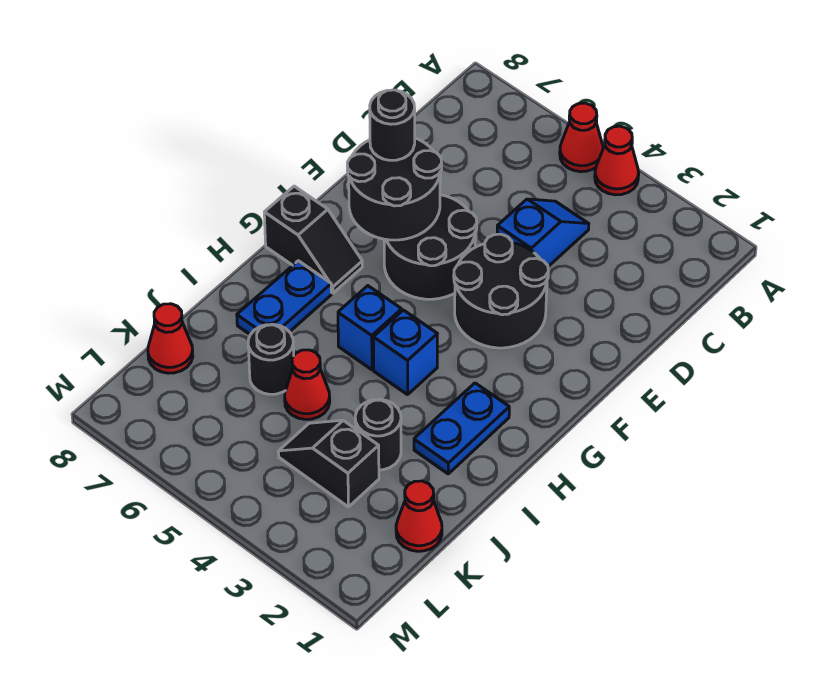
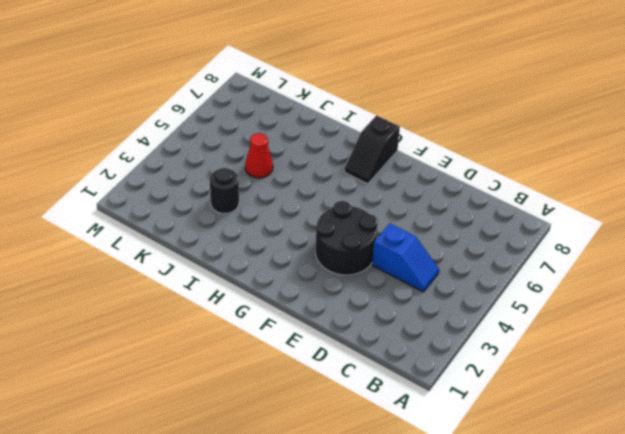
none -> red cone A4 level 1
none -> red cone A5 level 1
none -> black round brick E5:F6 level 1

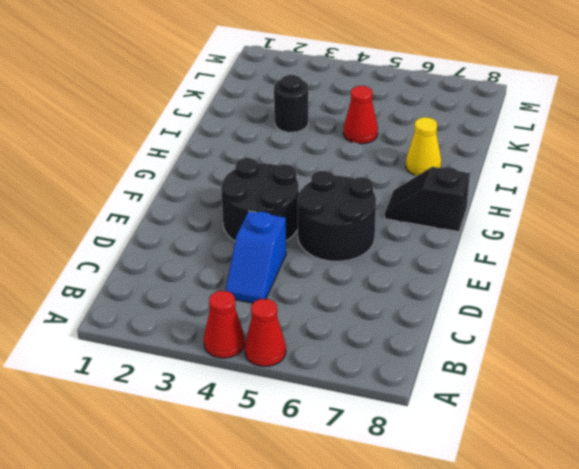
yellow cone I7 level 1 -> blue plate H7:I7 level 1
none -> blue plate H2:I2 level 1
none -> blue brick H4 level 1
none -> blue brick H5 level 1

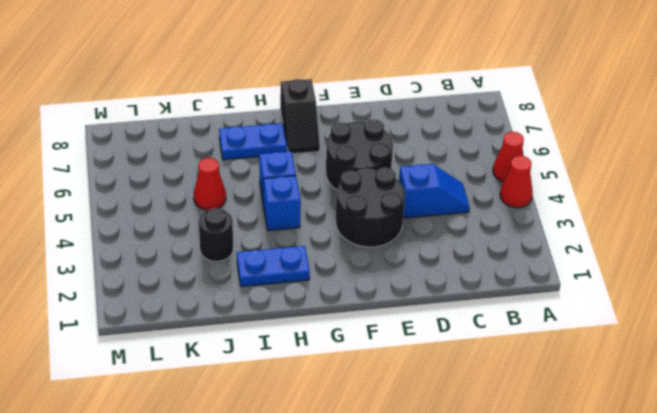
none -> black round brick J6 level 1
none -> red cone K1 level 1
none -> black slope K3:K4 level 1 top 3

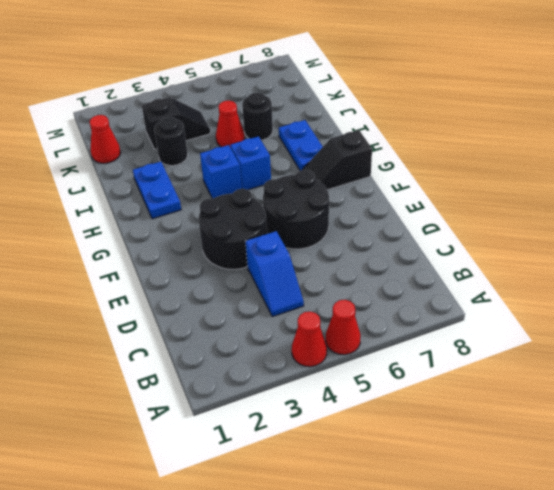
none -> red cone K8 level 1
none -> black round brick E6:F7 level 2
none -> black round brick E7 level 3

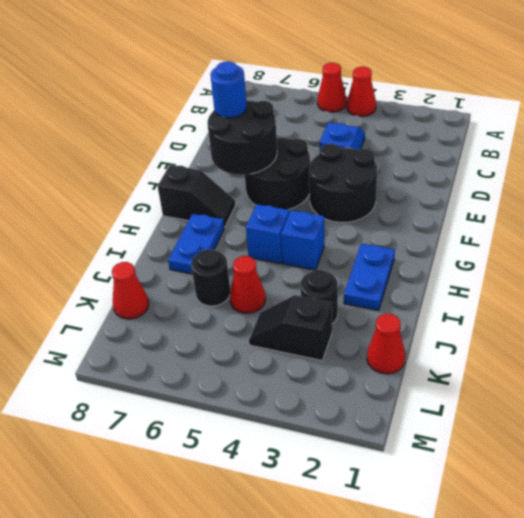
blue round brick E7 level 3 -> black round brick E7 level 3

